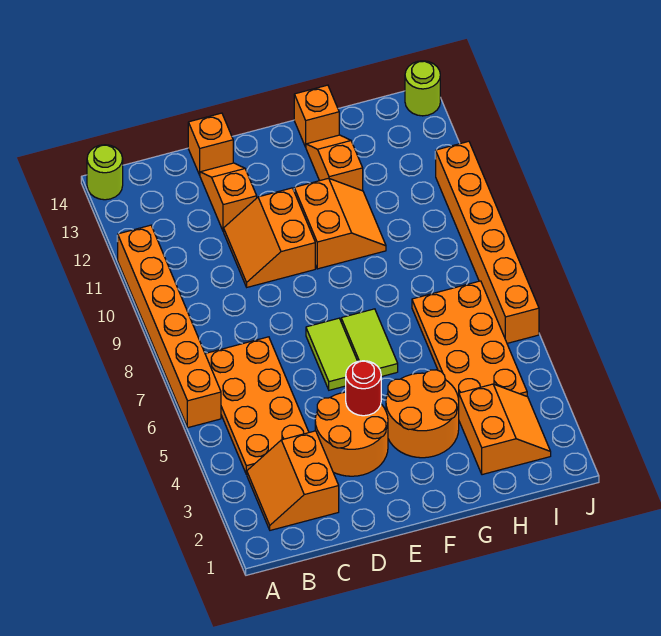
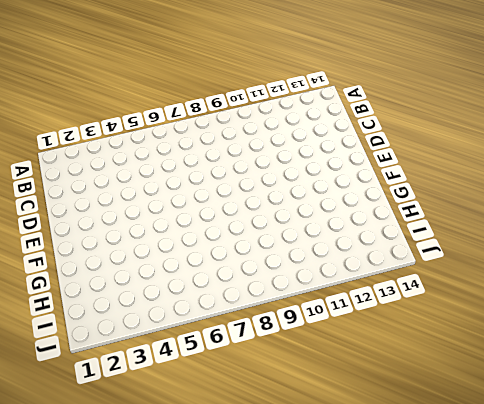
none -> orange brick A6:A11 level 1
none -> lime round brick A14 level 1
none -> orange slope B2:C3 level 1 top C

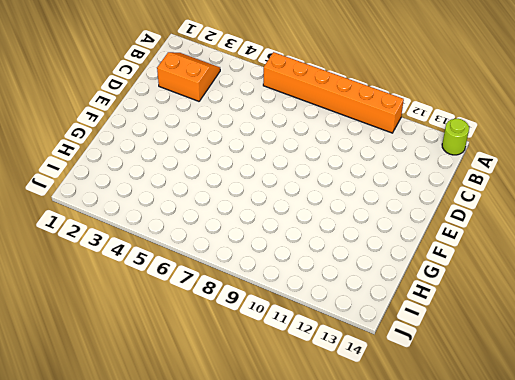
none -> orange plate B4:C7 level 1
none -> orange round brick D3:E4 level 1
none -> orange slope D10:E11 level 1 top E

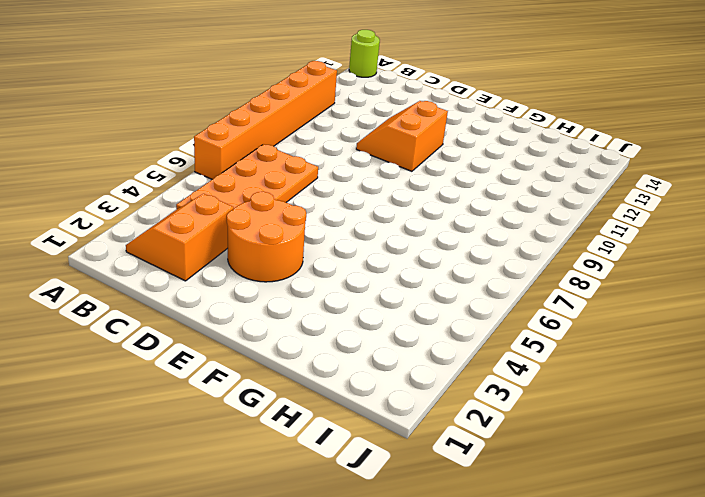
none -> orange slope D12:D13 level 1 top 12
none -> orange brick D14 level 1
none -> lime tile E6:E7 level 1

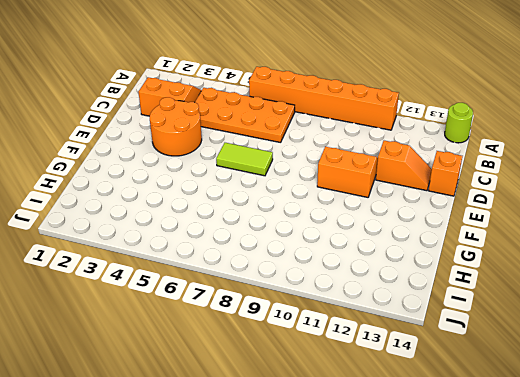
none -> orange round brick F3:G4 level 1
none -> lime tile F6:F7 level 1
none -> orange slope F10:G11 level 1 top F

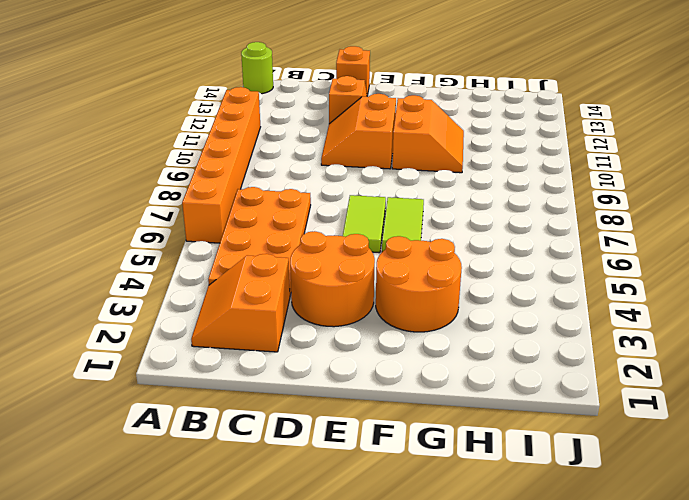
none -> orange slope G12:G13 level 1 top 12
none -> orange brick G14 level 1
none -> orange slope H2:I3 level 1 top H

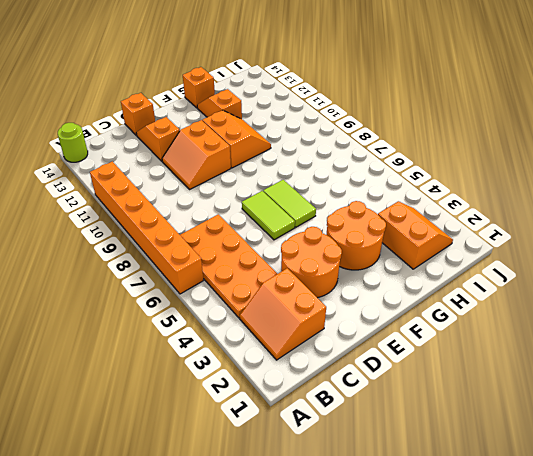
none -> orange plate H4:I7 level 1
none -> orange brick J6:J11 level 1
none -> lime round brick J14 level 1

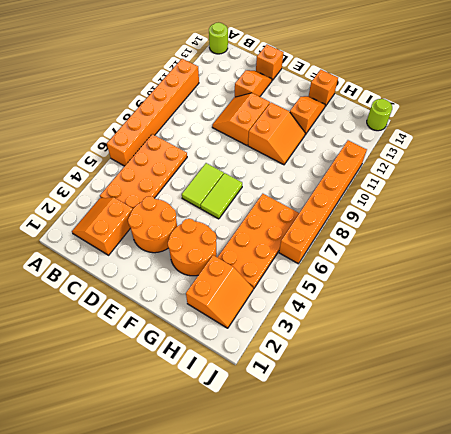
none -> red round brick E4 level 2

